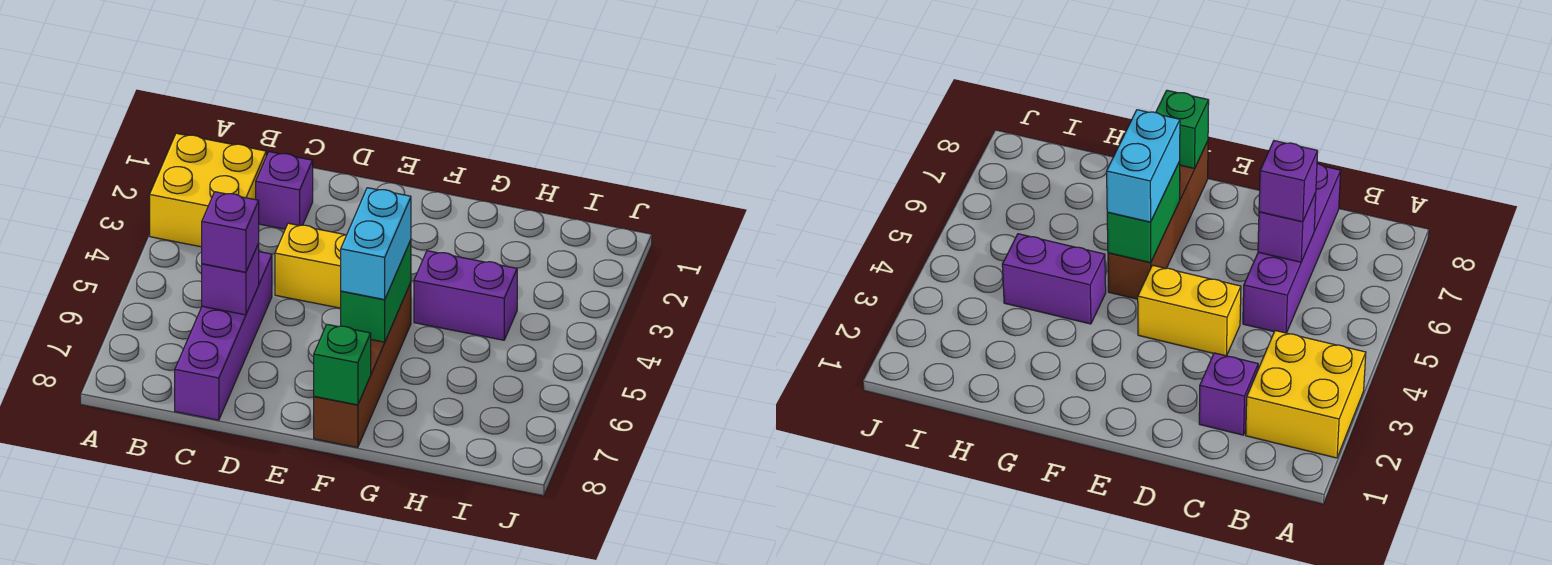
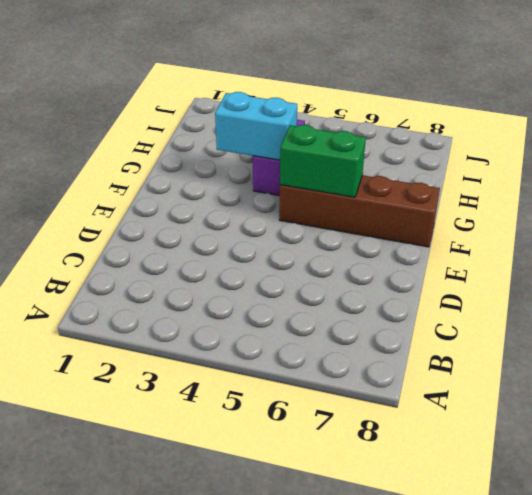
cyan brick G3:G4 level 2 -> cyan brick F5:F6 level 3
none -> yellow brick A2:B3 level 1
none -> purple brick C2 level 1

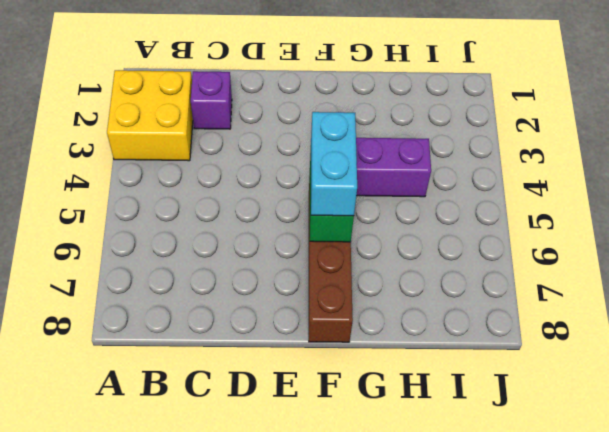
none -> purple brick C5:C8 level 1
none -> yellow brick D4:E4 level 1

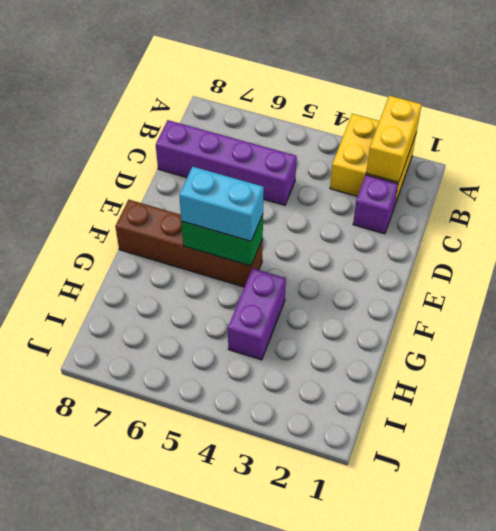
yellow brick A2:B2 level 2 -> yellow brick D4:E4 level 1
none -> purple brick C6 level 2
none -> green brick F8 level 2

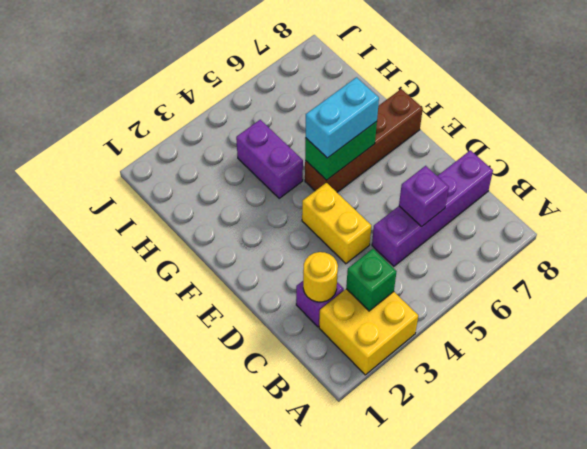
green brick B3 level 2 -> green brick F8 level 2
yellow round brick C2 level 2 -> none
none -> purple brick C6 level 3

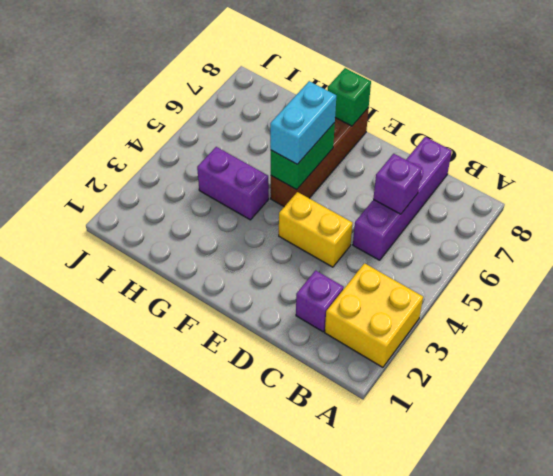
none -> purple brick C6 level 3

